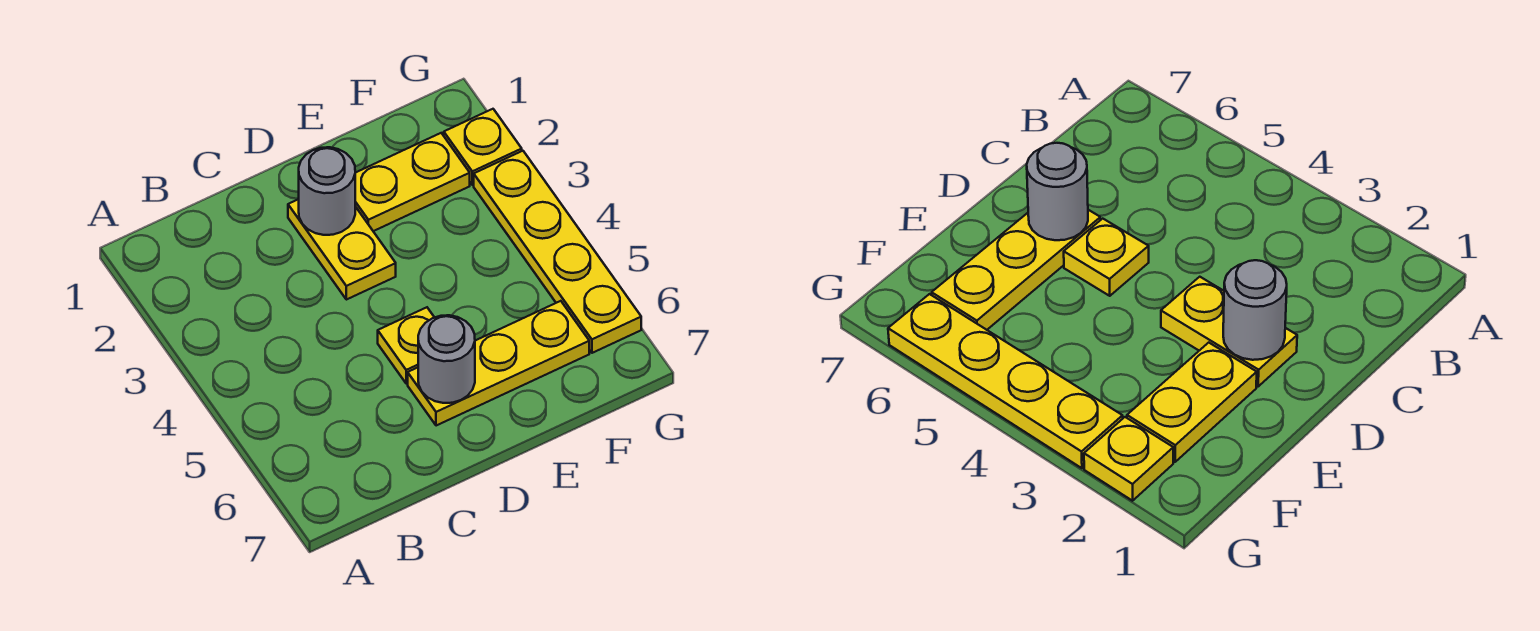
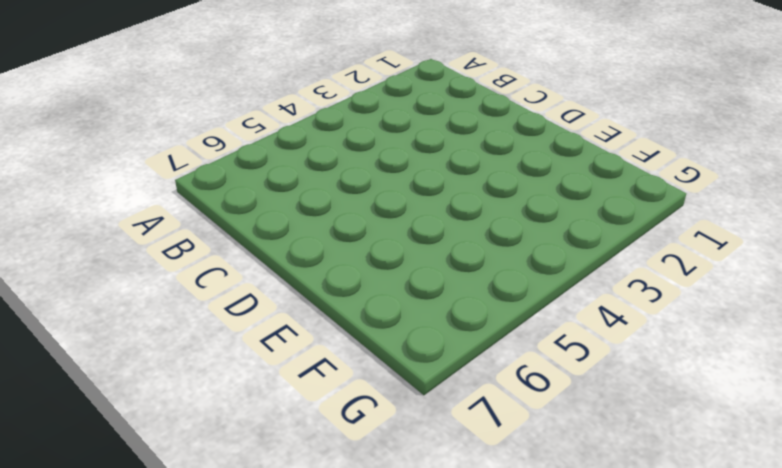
none -> yellow plate D2:D3 level 1
none -> yellow plate D5 level 1

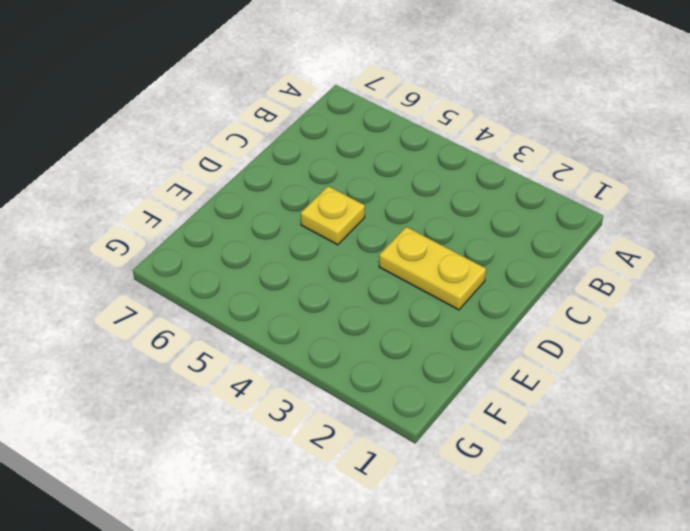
none -> yellow plate D6:F6 level 1
none -> yellow plate E2:F2 level 1

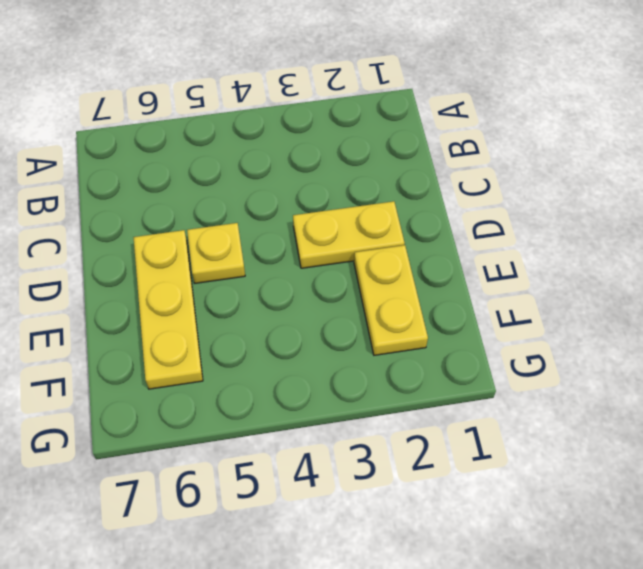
none -> yellow plate G2 level 1
none -> yellow plate G3:G6 level 1

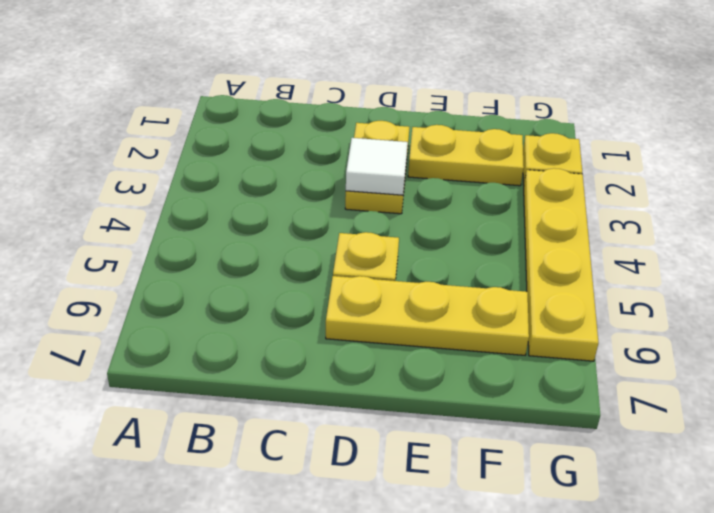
white tile D3 level 2 -> none
none -> grey round brick D2 level 2
none -> grey round brick D6 level 2

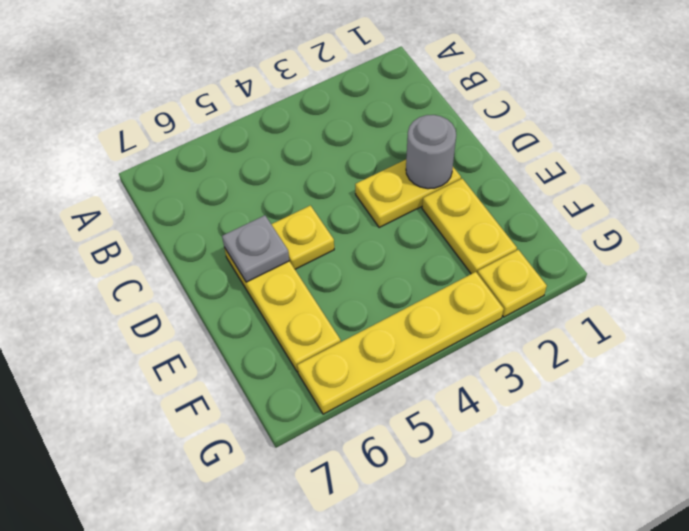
grey plate D6 level 2 -> grey round brick D6 level 2

